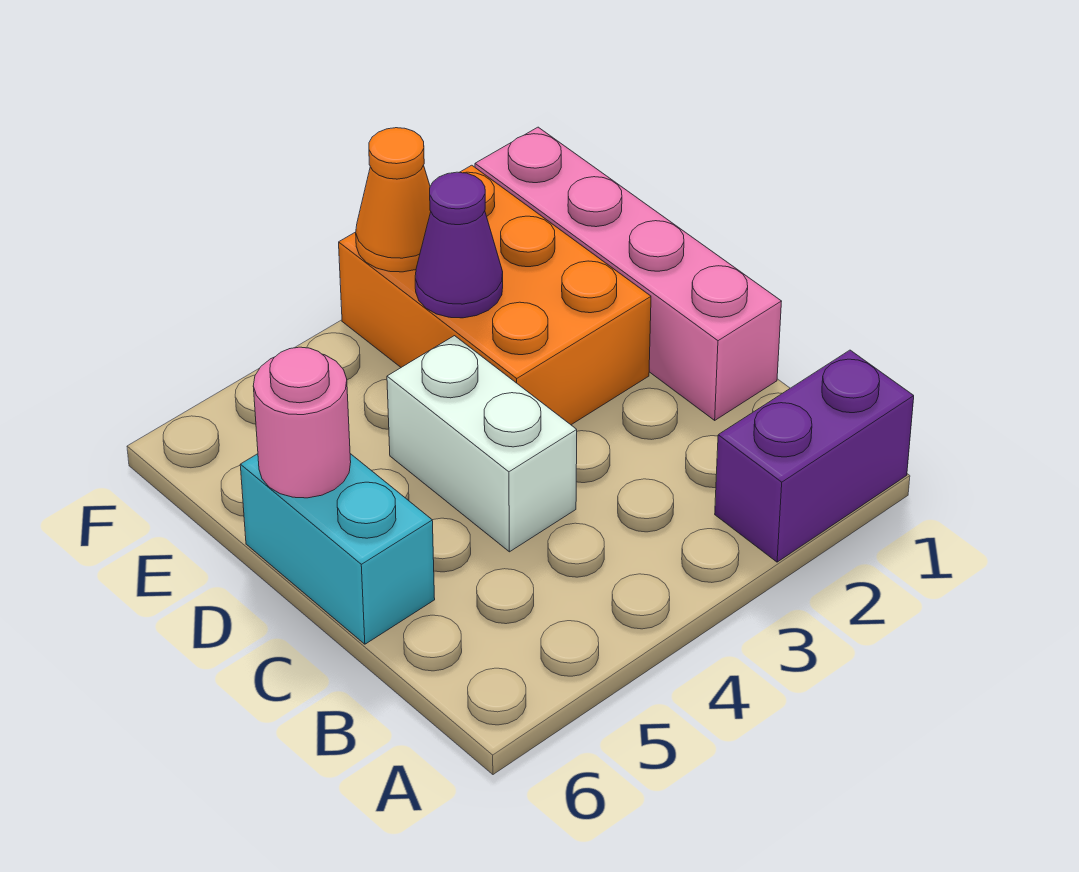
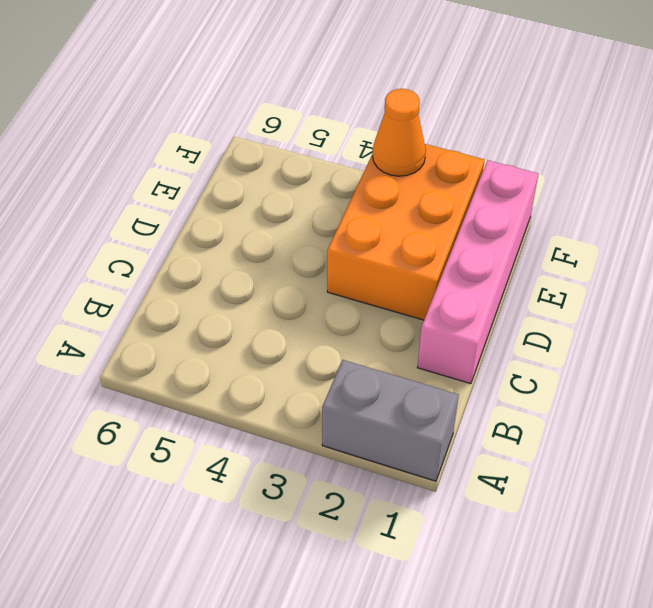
grey brick A1:A2 level 1 -> purple brick A1:A2 level 1
none -> white brick C4:D4 level 1
none -> cyan brick C6:D6 level 1

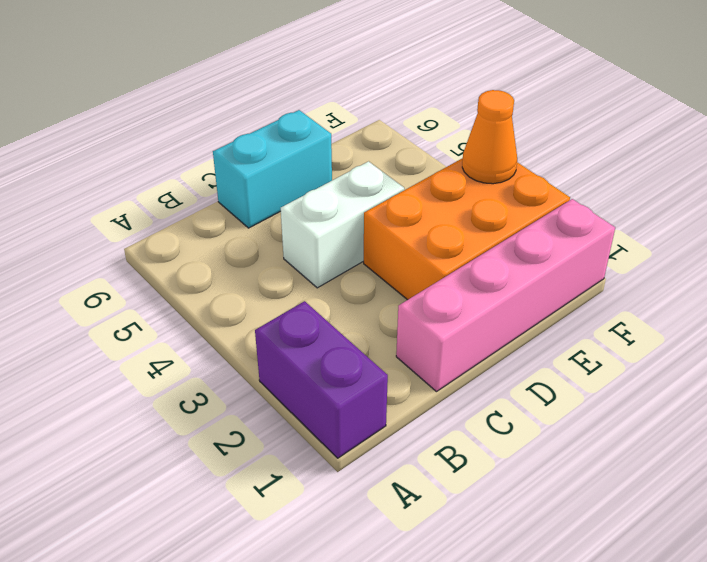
none -> pink round brick D6 level 2
none -> purple cone E3 level 2

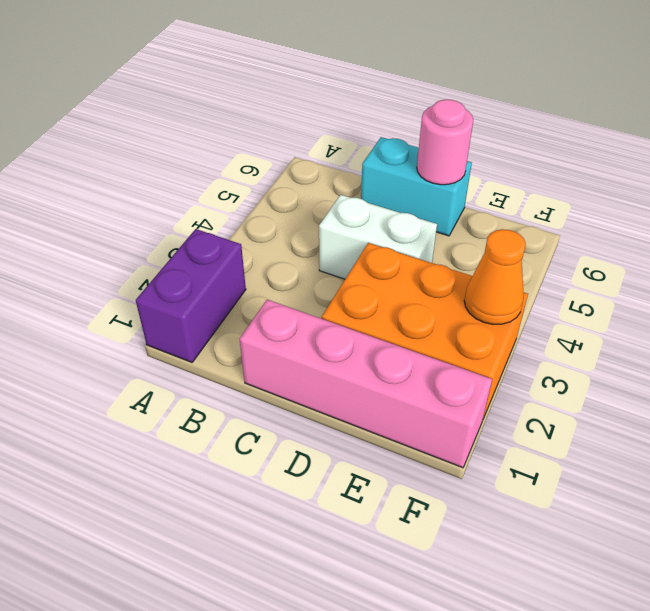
none -> purple cone E3 level 2

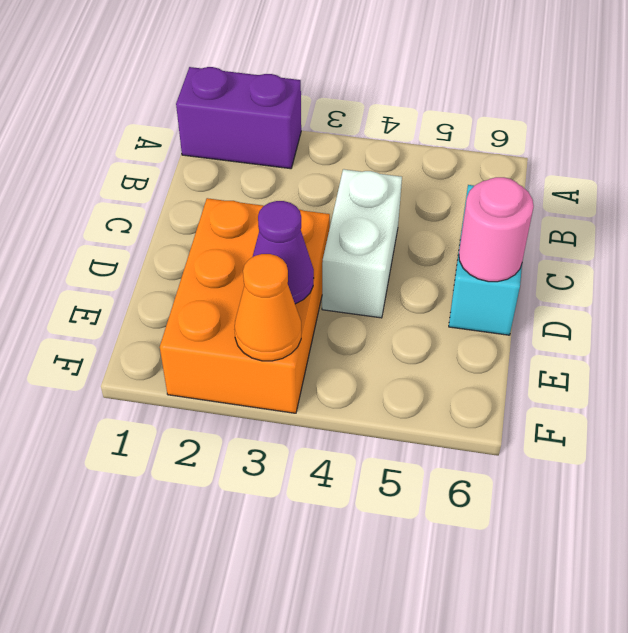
none -> pink brick C1:F1 level 1

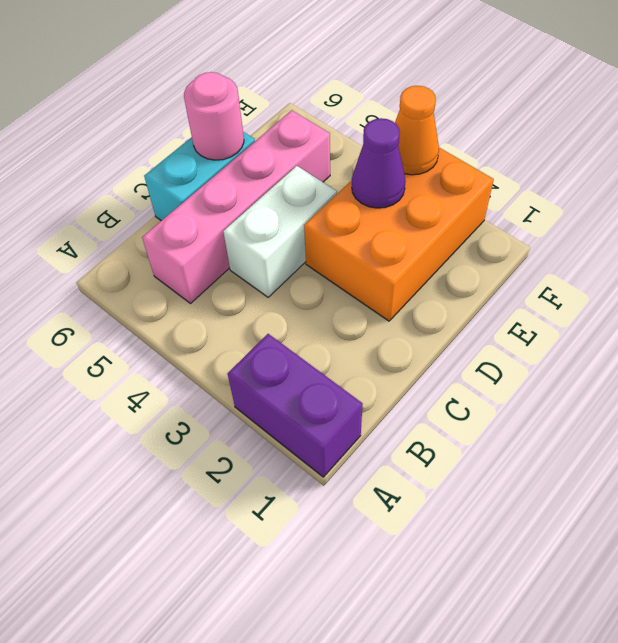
pink brick B5:E5 level 1 -> pink brick C1:F1 level 1

